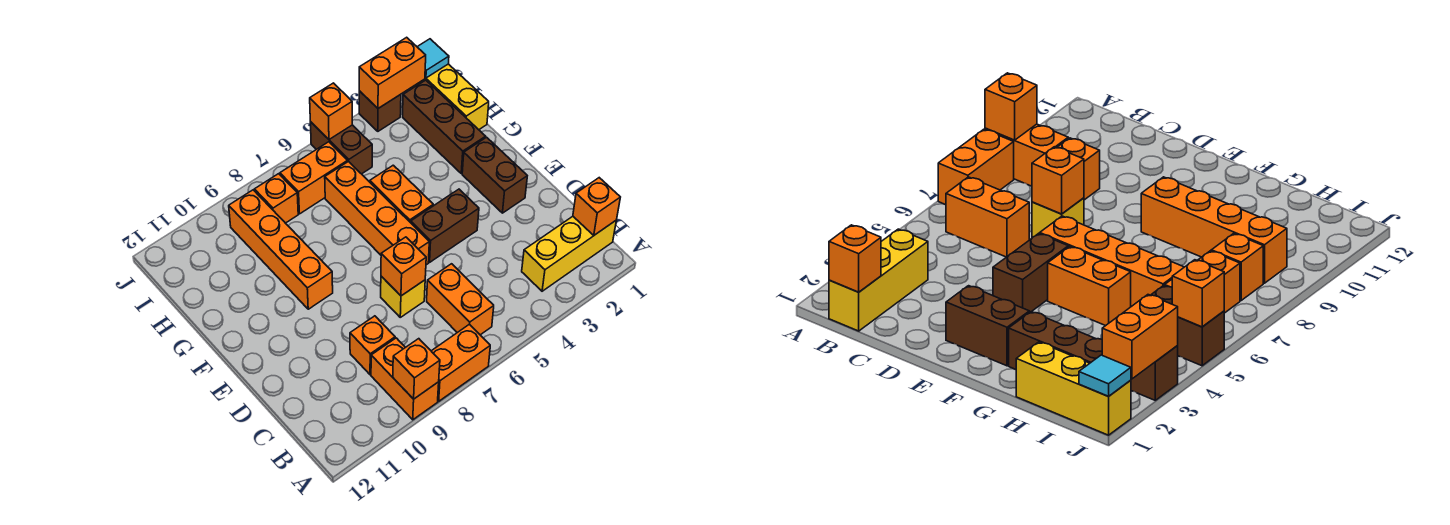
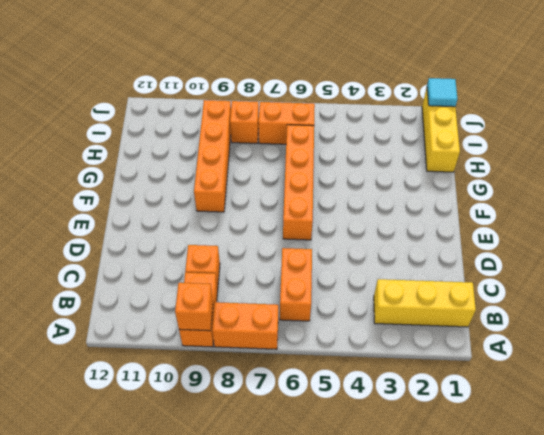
none -> yellow brick D7 level 1
none -> brown brick E2:F2 level 1
none -> brown brick E4:E5 level 1

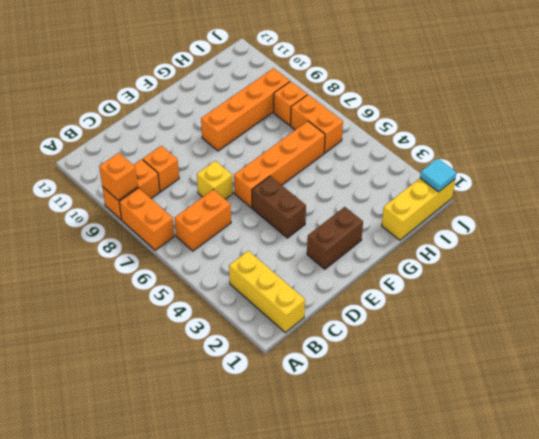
none -> orange brick F5:G5 level 1
none -> brown brick G2:I2 level 1
none -> brown brick I5:J5 level 1

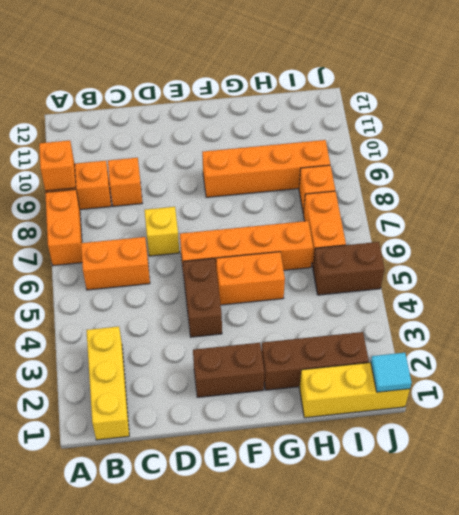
none -> brown brick J3 level 1
none -> orange brick B1 level 2
none -> orange brick D7 level 2

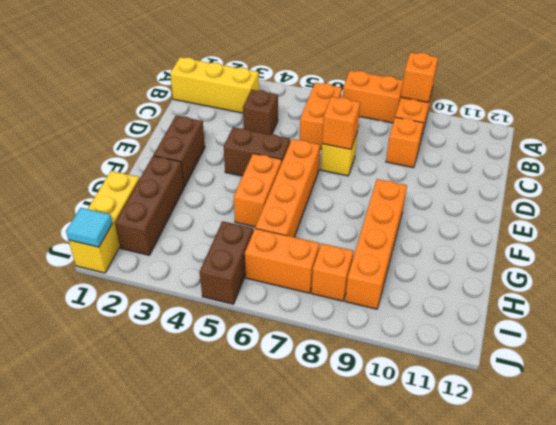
brown brick C4 level 1 -> brown brick J3 level 1
none -> orange brick B1 level 2
none -> orange brick J2:J3 level 2
none -> orange brick J5 level 2

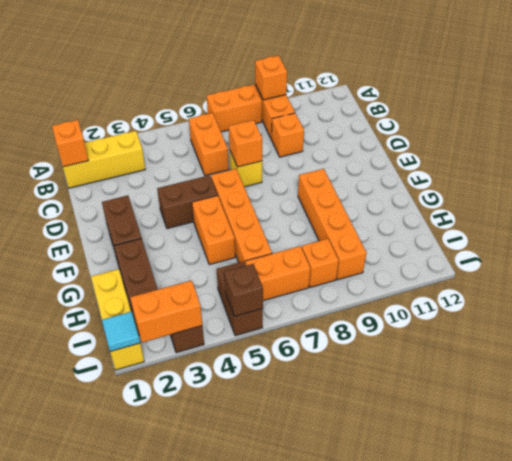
brown brick J5 level 2 -> orange brick J5 level 2

